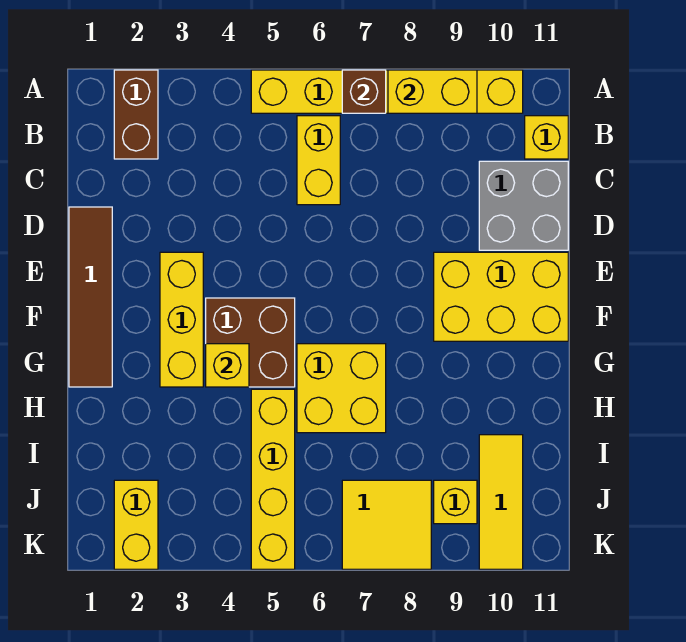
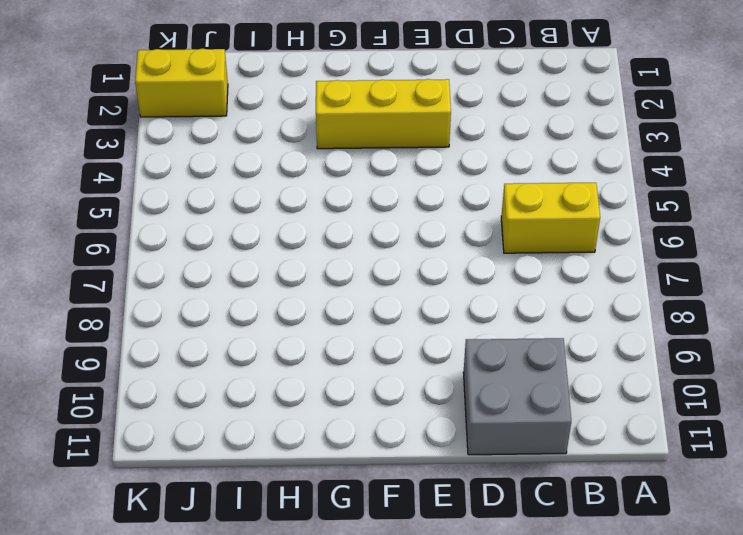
none -> brown brick A2:B2 level 1
none -> yellow brick A5:A10 level 1
none -> yellow brick B11 level 1

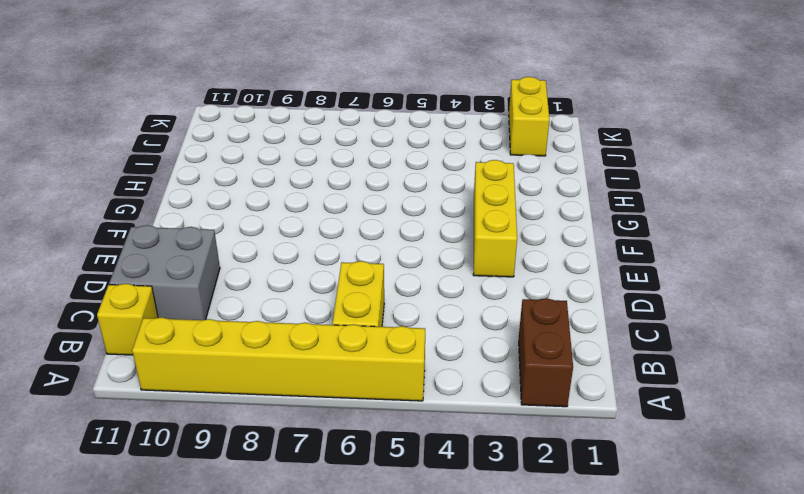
none -> brown tile D1:G1 level 1
none -> yellow brick E9:F11 level 1
none -> brown brick F4:G5 level 1

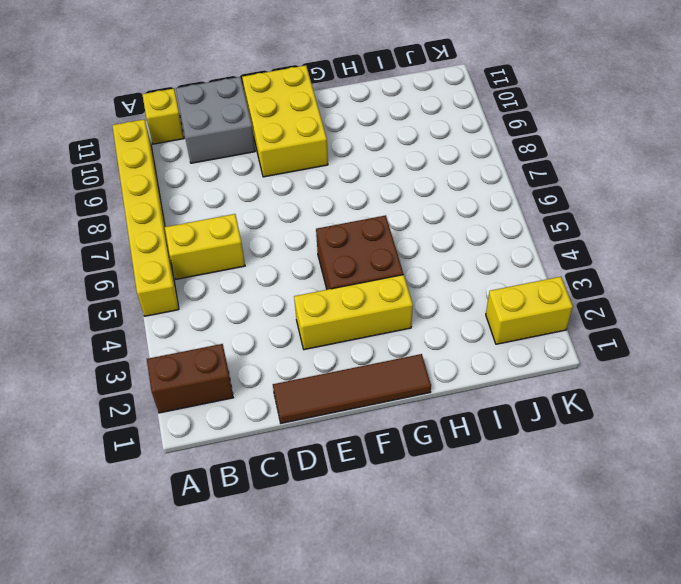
none -> yellow brick G6:H7 level 1
none -> yellow brick H5:K5 level 1
none -> yellow tile I10:K10 level 1

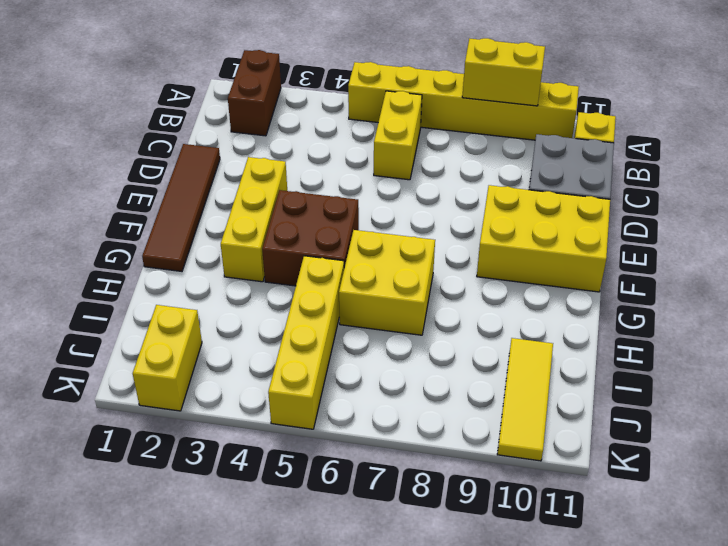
none -> yellow tile J7:K8 level 1
none -> yellow brick J9 level 1
none -> brown brick A7 level 2

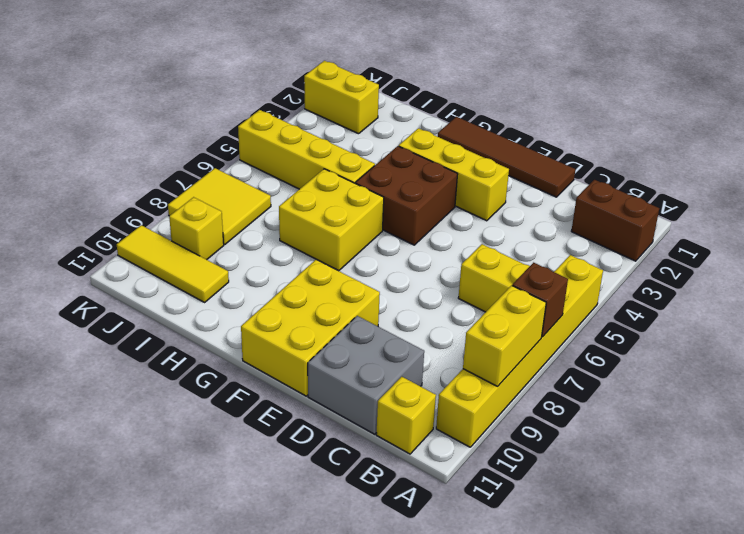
none -> yellow brick G4 level 2

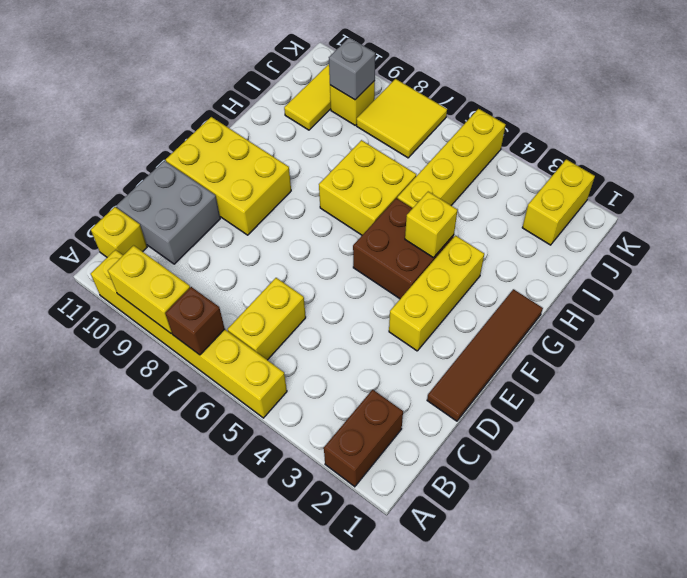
grey brick J9 level 2 -> none

